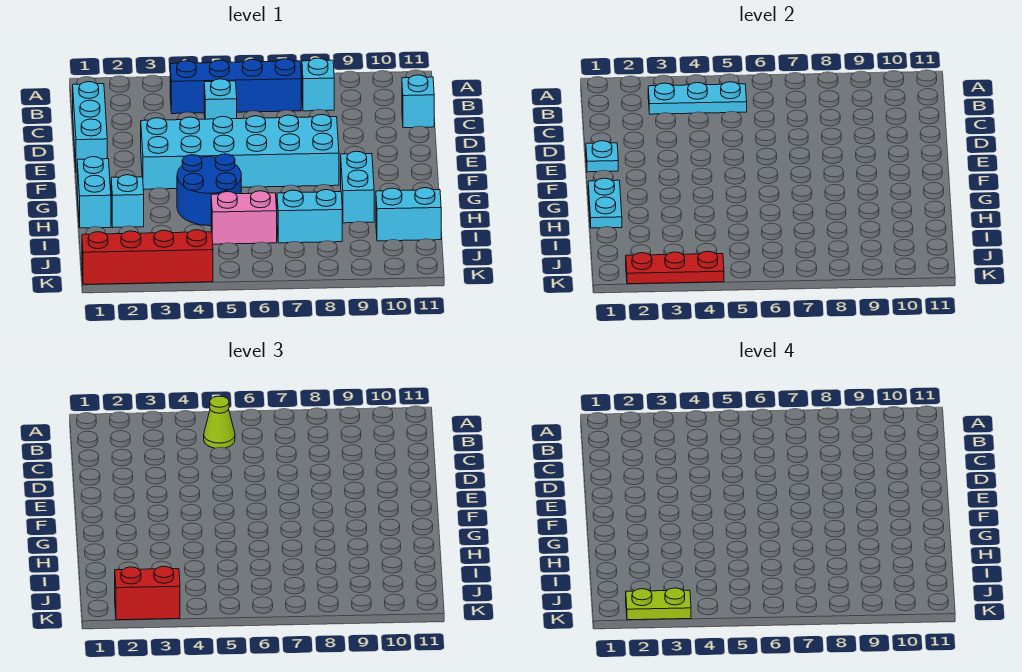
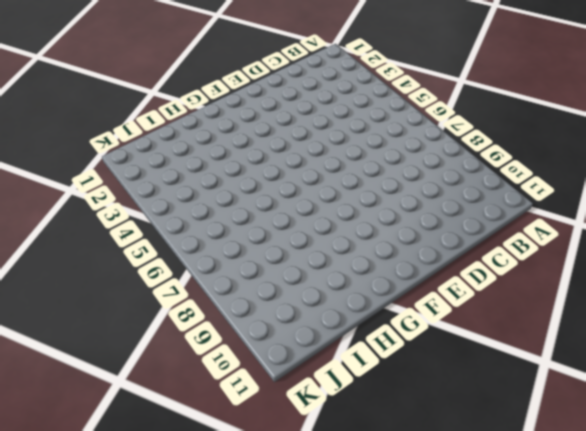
none -> blue brick B4:B7 level 1
none -> cyan brick B8 level 1
none -> cyan brick C1:E1 level 1

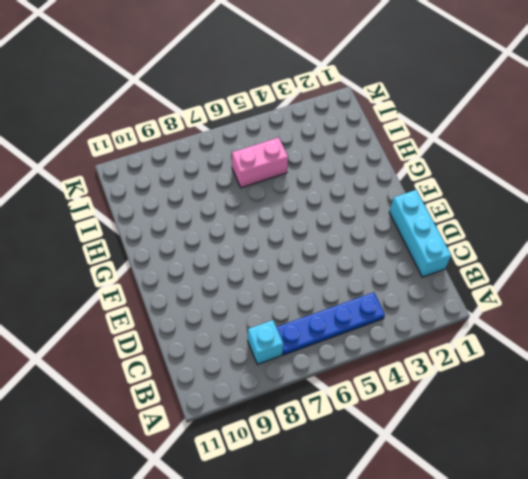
blue plate B4:B7 level 1 -> blue brick B4:B7 level 1
none -> cyan brick C5 level 1
none -> cyan brick C11 level 1
none -> cyan brick E3:F8 level 1

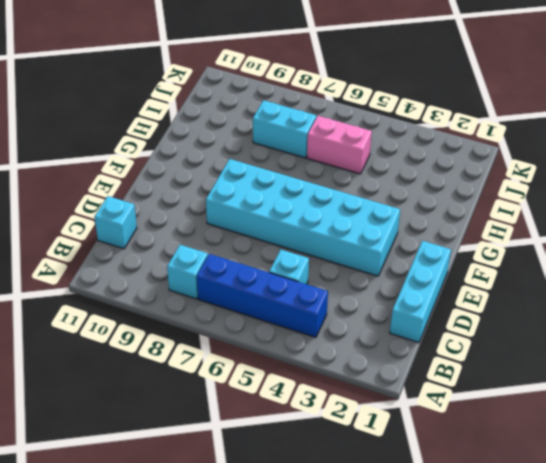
none -> cyan brick G1:H1 level 1
none -> blue round brick G4:H5 level 1
none -> cyan brick G9:H9 level 1

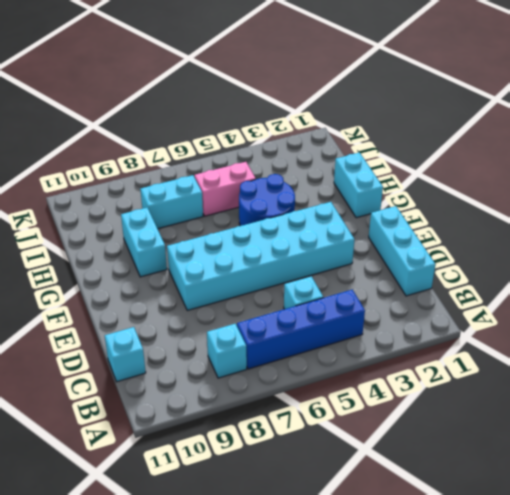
none -> cyan brick H2 level 1
none -> cyan brick I10:I11 level 1
none -> red brick K1:K4 level 1

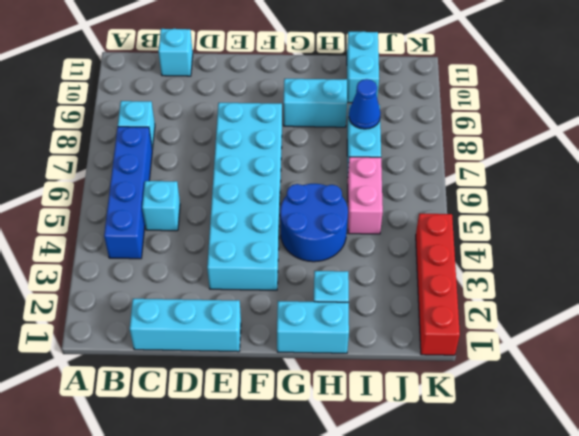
blue cone I8 level 2 -> none
none -> cyan plate B3:B5 level 2
none -> cyan plate E1 level 2
none -> cyan plate G1:H1 level 2

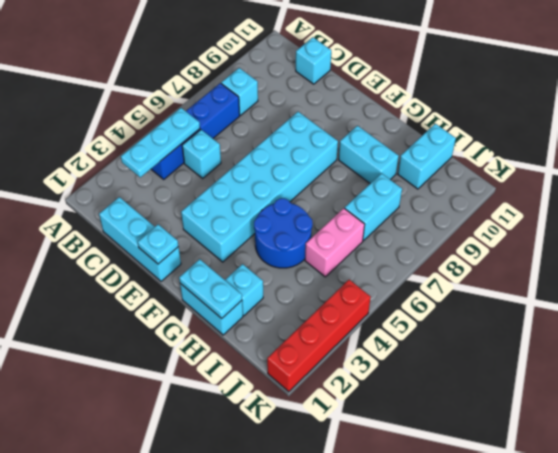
none -> red plate K2:K4 level 2
none -> lime cone B5 level 3
none -> red brick K2:K3 level 3

